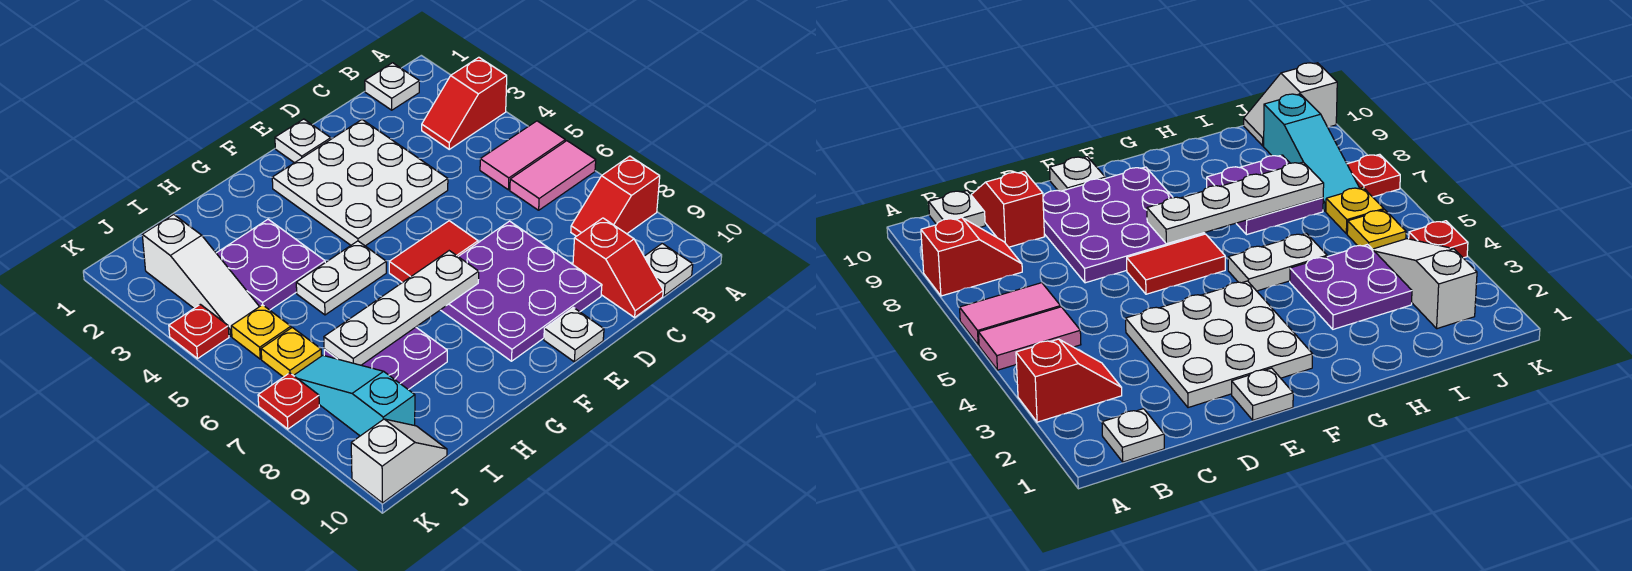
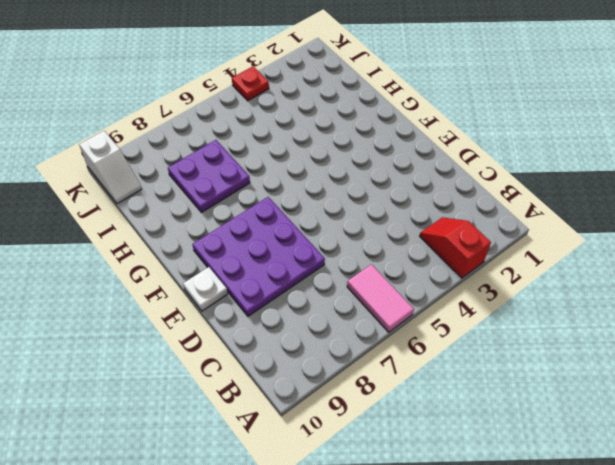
none -> pink tile A5:B5 level 1
none -> red slope A8:B8 level 1 top A
none -> white plate B1 level 1

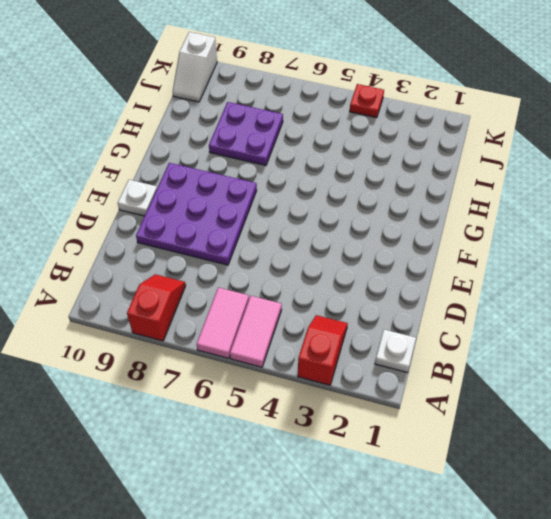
none -> white plate B10 level 1
none -> red slope C9:C10 level 1 top 9
none -> white plate D2:F4 level 1

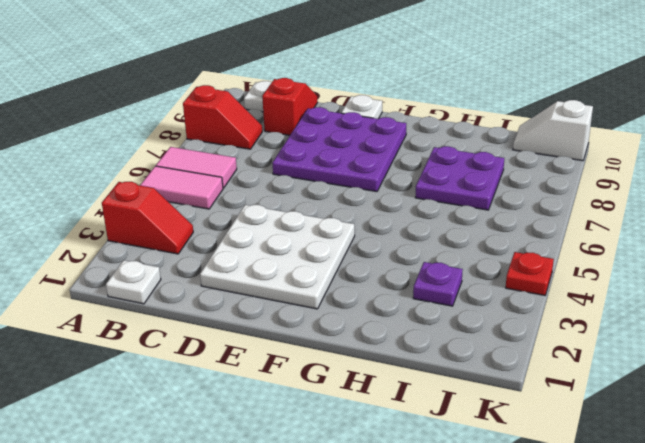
purple plate I3 level 1 -> purple plate H3:I4 level 1
none -> white plate E1 level 1
none -> red tile E6:F6 level 1
none -> white plate G5:H5 level 1

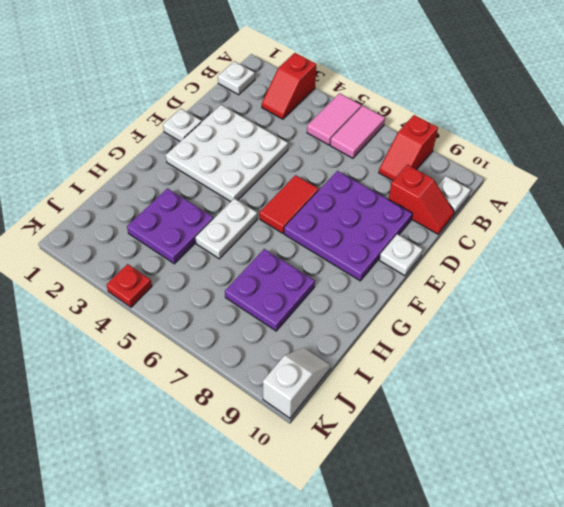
none -> white slope J2:J4 level 1 top 2
none -> yellow plate J5 level 1
none -> yellow plate J6 level 1

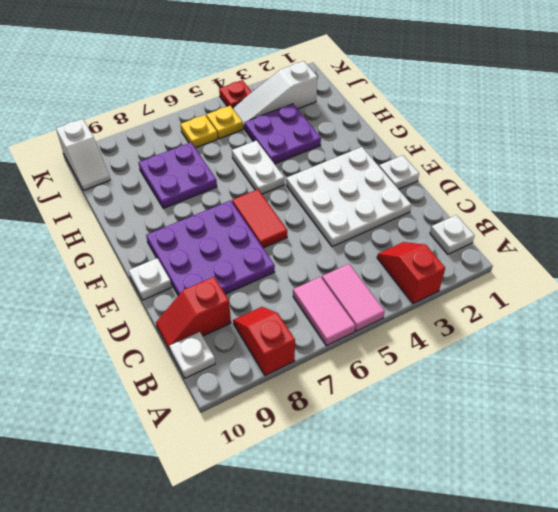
none -> cyan slope J7:J9 level 1 top 9
none -> red plate K7 level 1
none -> white plate F7:I7 level 2

